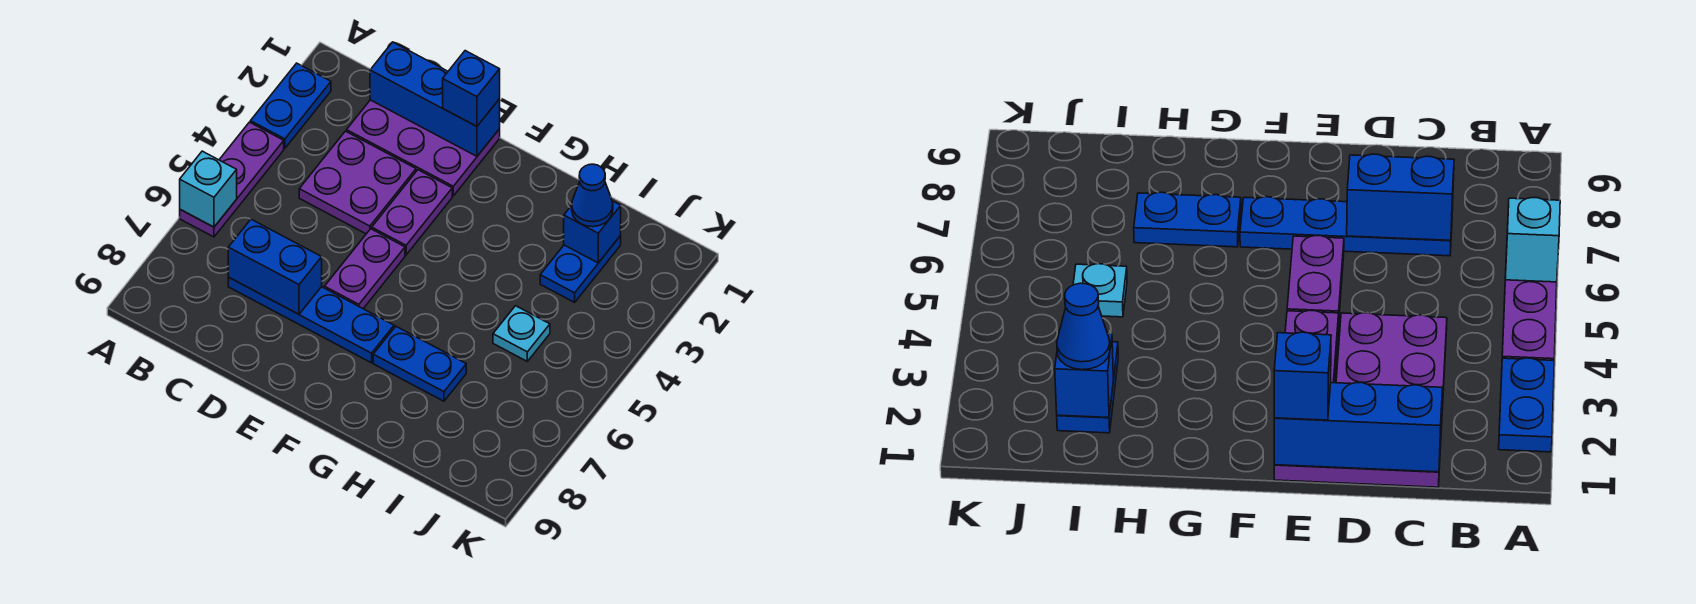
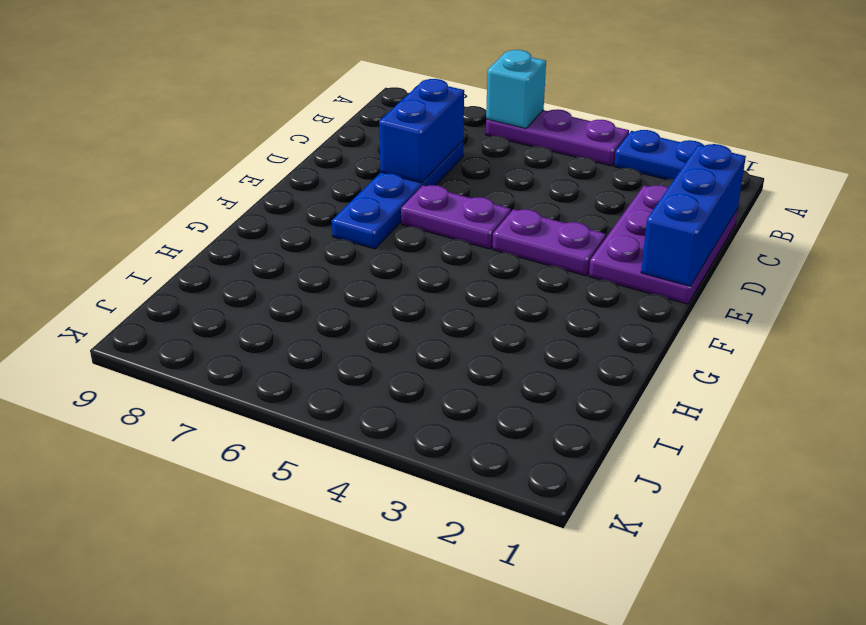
none -> purple plate C3:D4 level 1
none -> blue plate G7:H7 level 1
none -> blue plate I2:I3 level 1

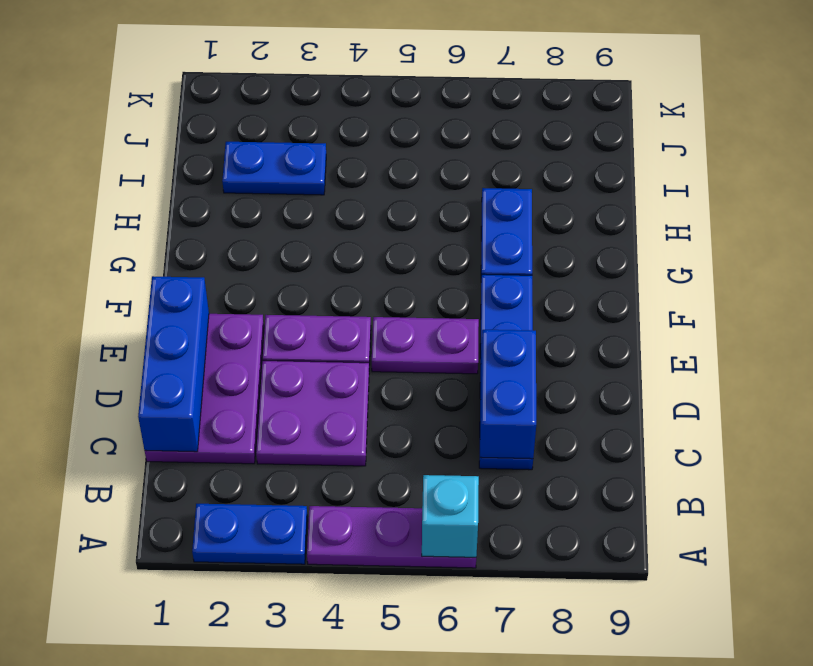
none -> cyan plate I5 level 1
none -> blue brick I2 level 2
none -> blue brick E1 level 3

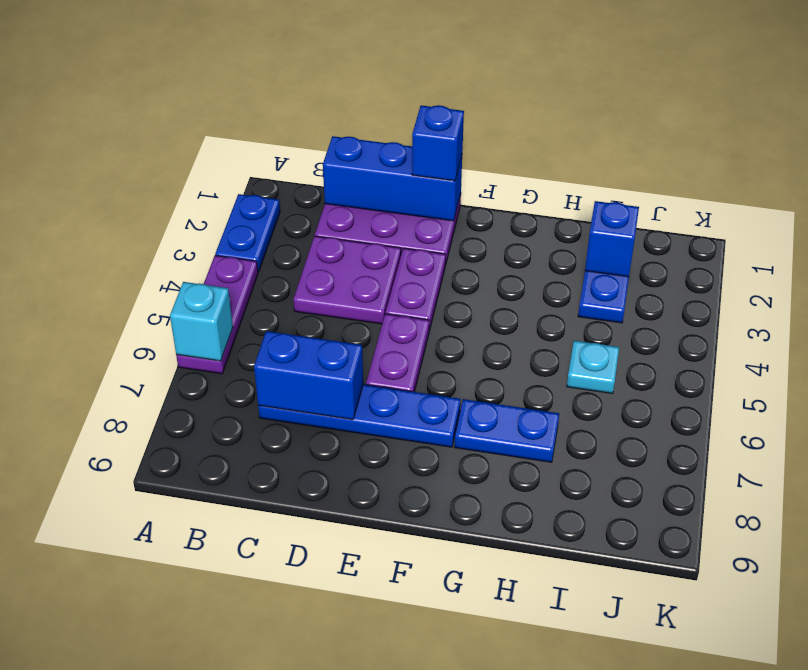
none -> blue cone I2 level 3

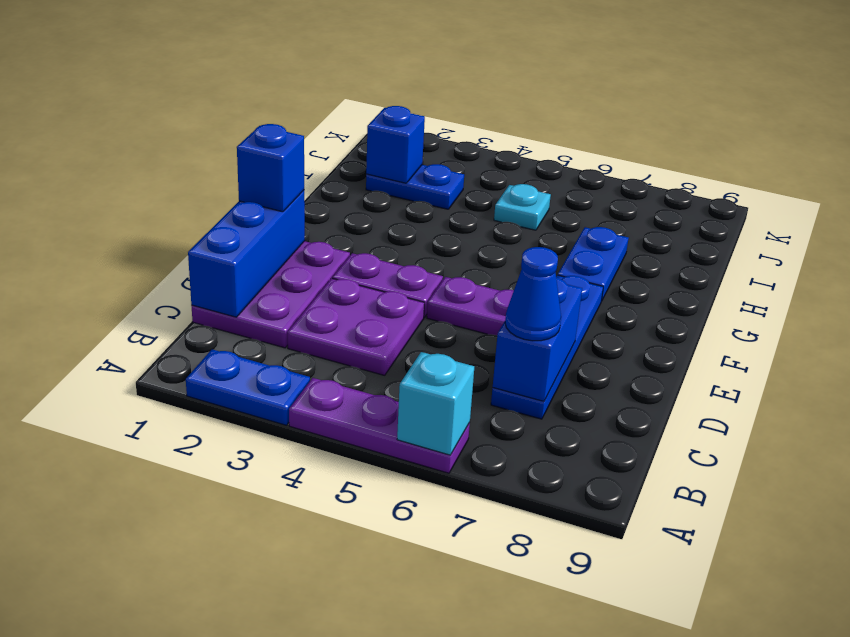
blue cone C7 level 3 -> blue cone I2 level 3

